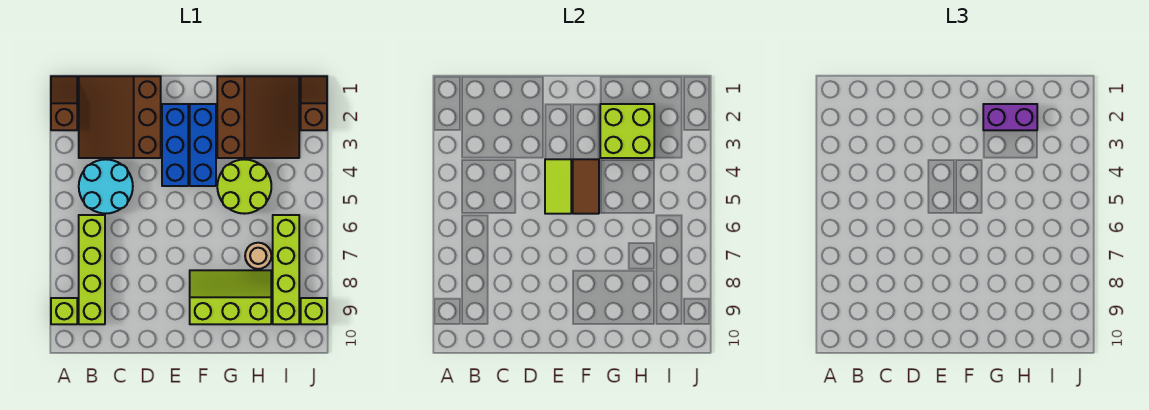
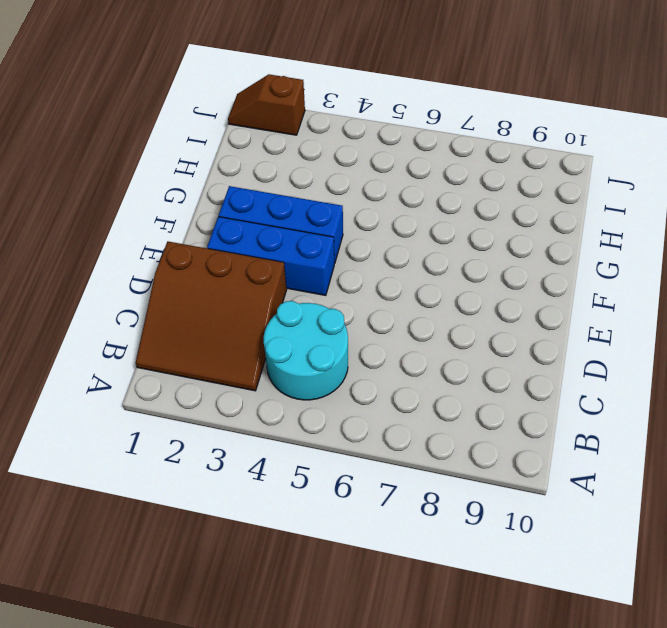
none -> brown slope A1:A2 level 1 top 2
none -> lime brick A9 level 1
none -> lime brick B6:B9 level 1

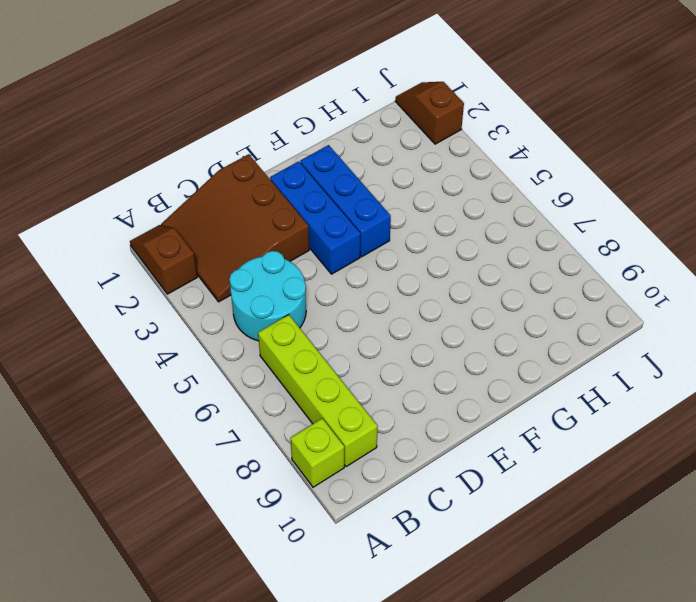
none -> lime slope F8:H9 level 1 top 9
none -> brown slope G1:I3 level 1 top G
none -> lime round brick G4:H5 level 1

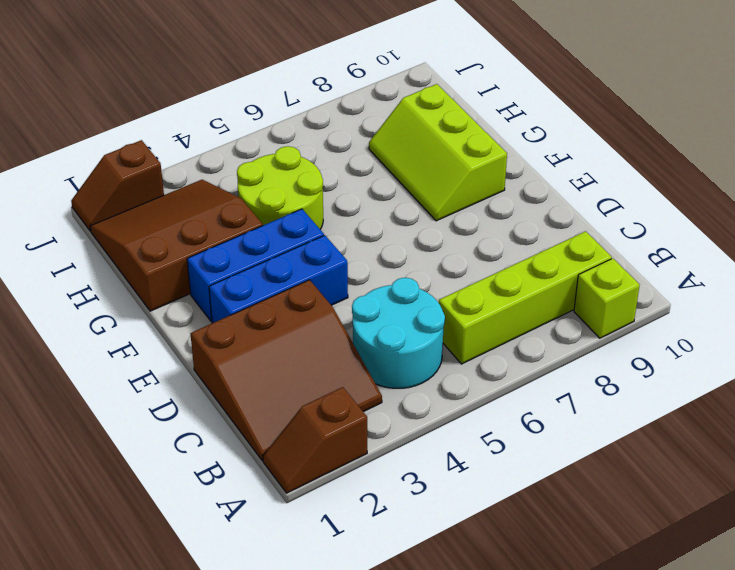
none -> tan round brick H7 level 1
none -> lime brick I6:I9 level 1
none -> lime brick J9 level 1

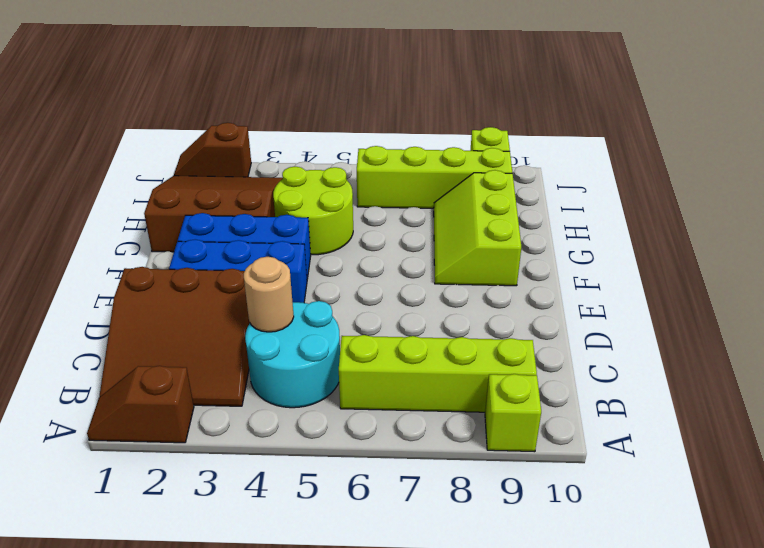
tan round brick C4 level 2 -> tan round brick H7 level 1
none -> lime tile E4:E5 level 2
none -> brown tile F4:F5 level 2
none -> lime brick G2:H3 level 2

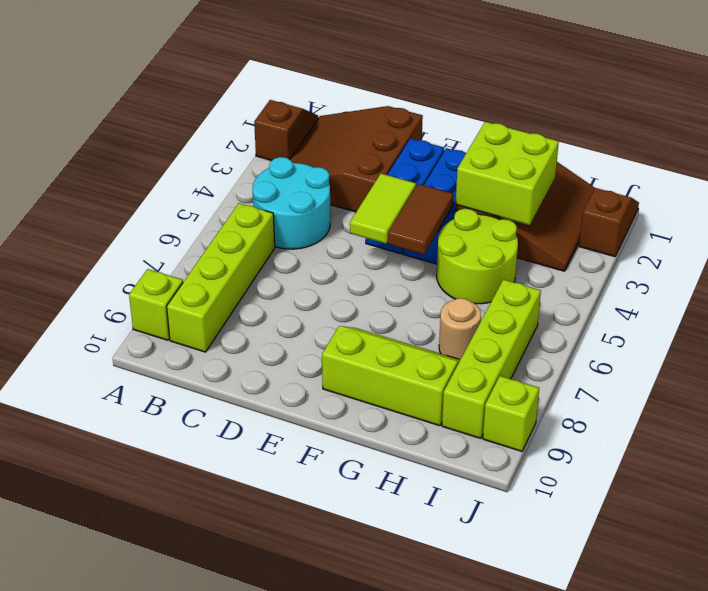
none -> purple brick G2:H2 level 3

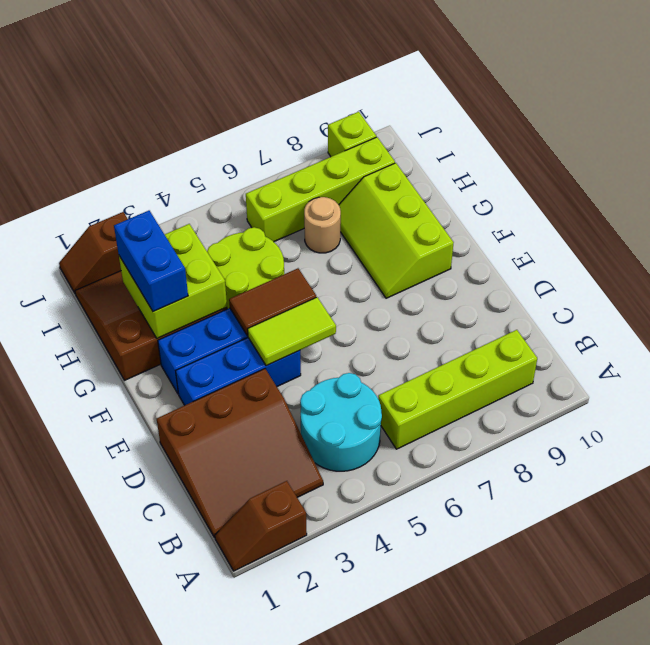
blue brick G2:H2 level 3 -> purple brick G2:H2 level 3
none -> lime brick A9 level 1

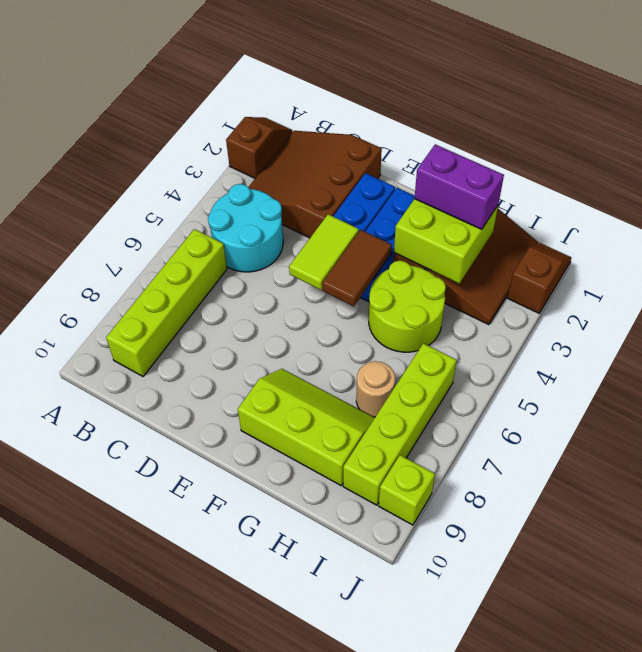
none -> lime brick A9 level 1

